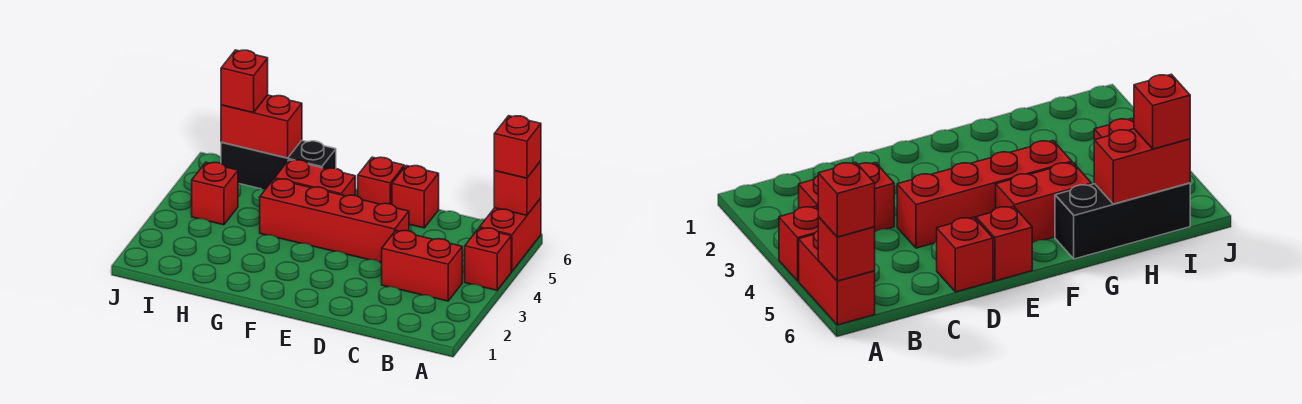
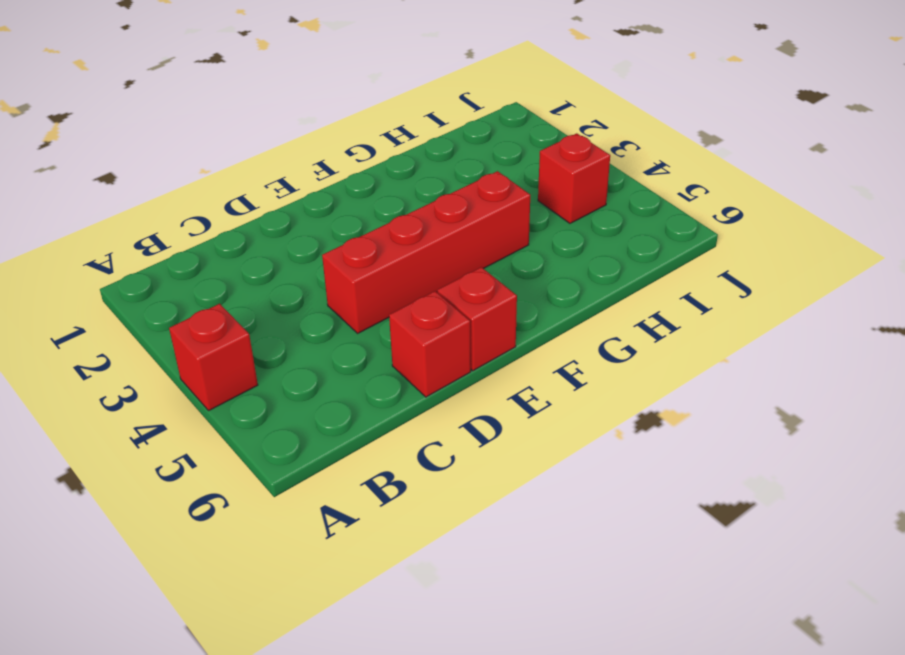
none -> red brick A5:A6 level 1
none -> red brick B3:C3 level 1
none -> red brick F5:G5 level 1

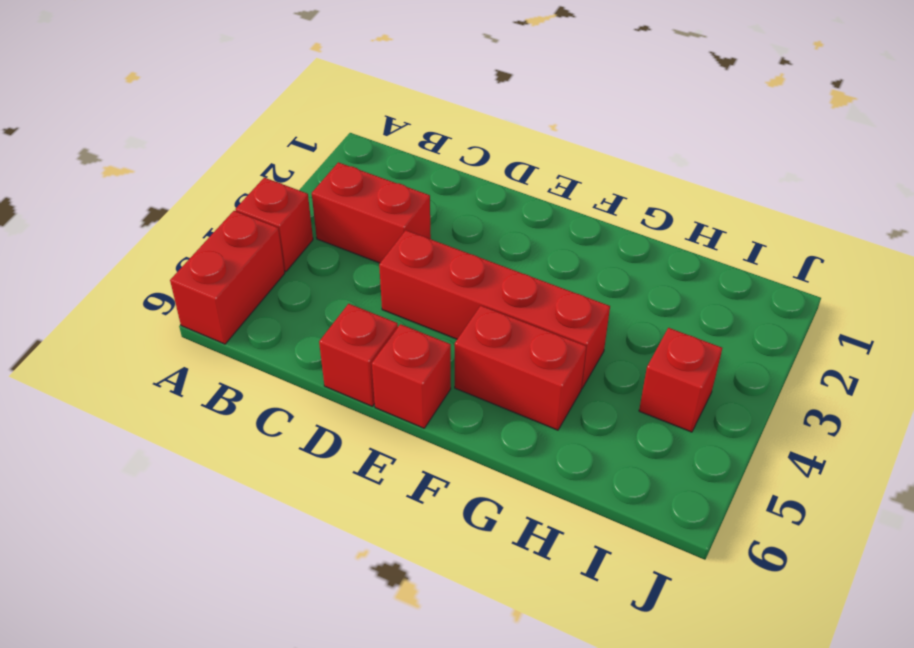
none -> black brick G6:I6 level 1
none -> red brick A6 level 2
none -> red brick H6:I6 level 2

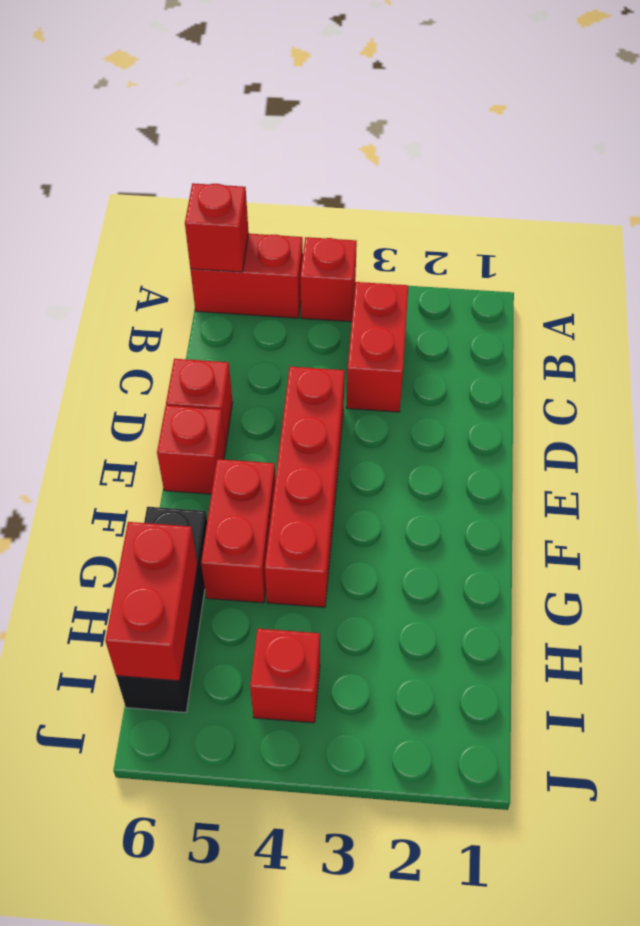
none -> red brick A6 level 3
none -> red brick I6 level 3

